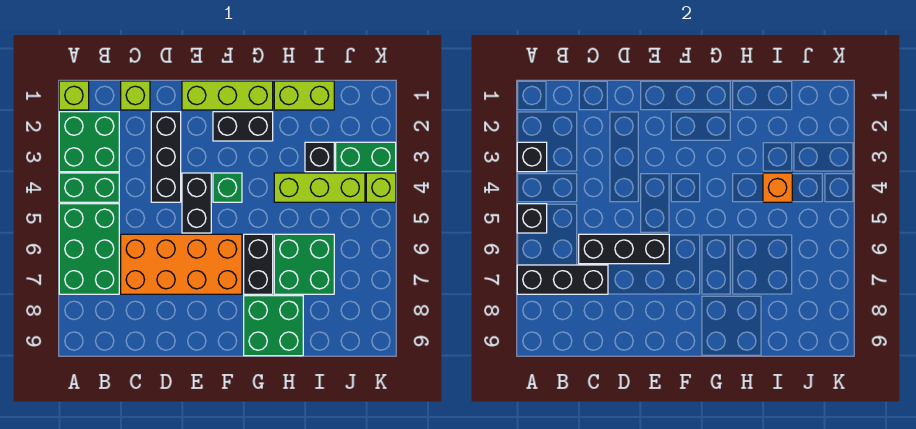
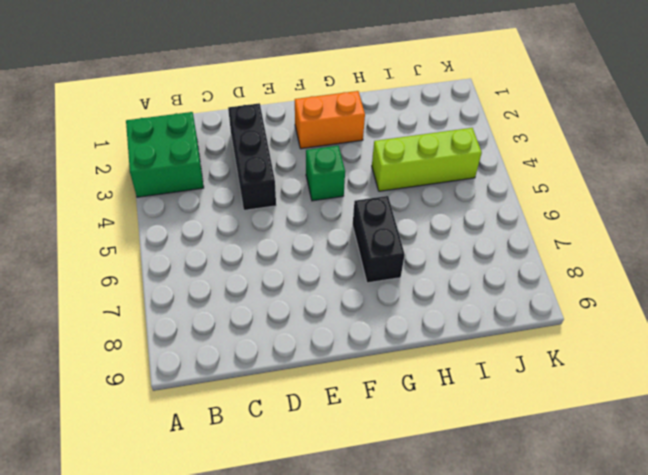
orange brick F2:G2 level 1 -> black brick F2:G2 level 1
none -> lime brick A1 level 1
none -> green brick A4:B4 level 1
none -> green brick A5:B7 level 1

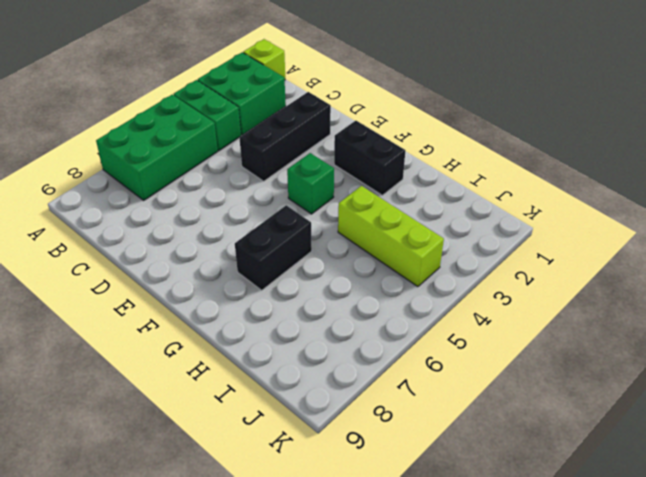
none -> lime brick C1 level 1
none -> orange brick C6:F7 level 1
none -> lime brick E1:G1 level 1

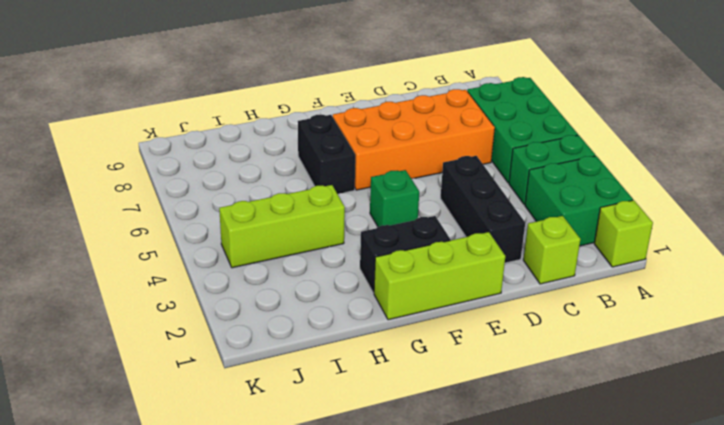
none -> black brick E4:E5 level 1
none -> green brick G8:H9 level 1
none -> lime brick H1:I1 level 1

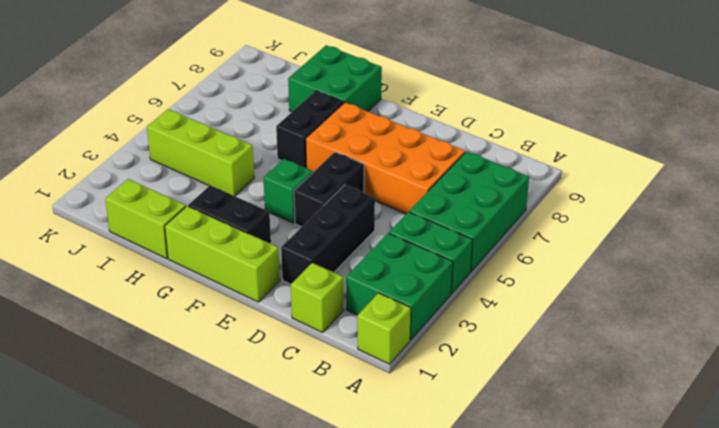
none -> green brick H6:I7 level 1
none -> black brick I3 level 1
none -> green brick J3:K3 level 1

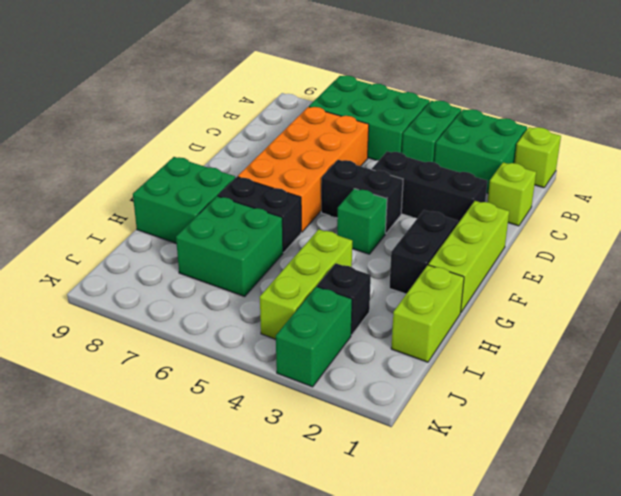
none -> lime brick K4 level 1
none -> black brick A3 level 2
none -> black brick A5 level 2

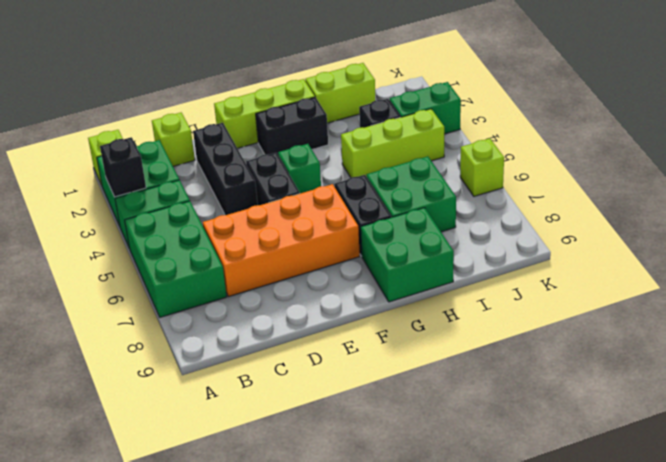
lime brick K6 level 1 -> lime brick K4 level 1
none -> black brick A5 level 2
none -> black brick A7:C7 level 2
none -> black brick C6:E6 level 2

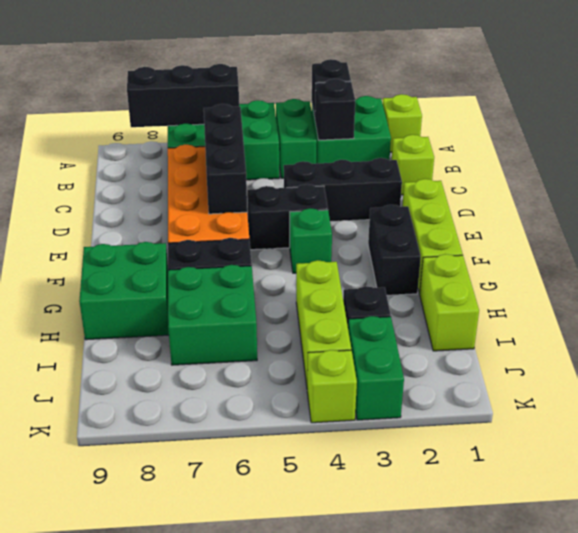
black brick A6:A8 level 2 -> black brick A7:C7 level 2
black brick B3 level 2 -> black brick A5 level 2
none -> orange brick I4 level 2

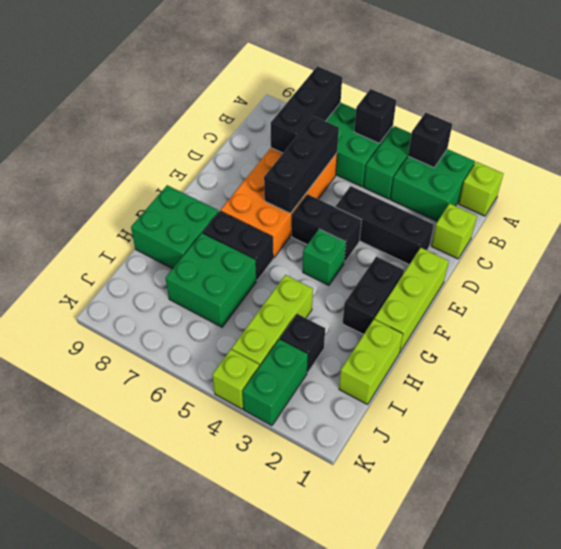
none -> orange brick I4 level 2

